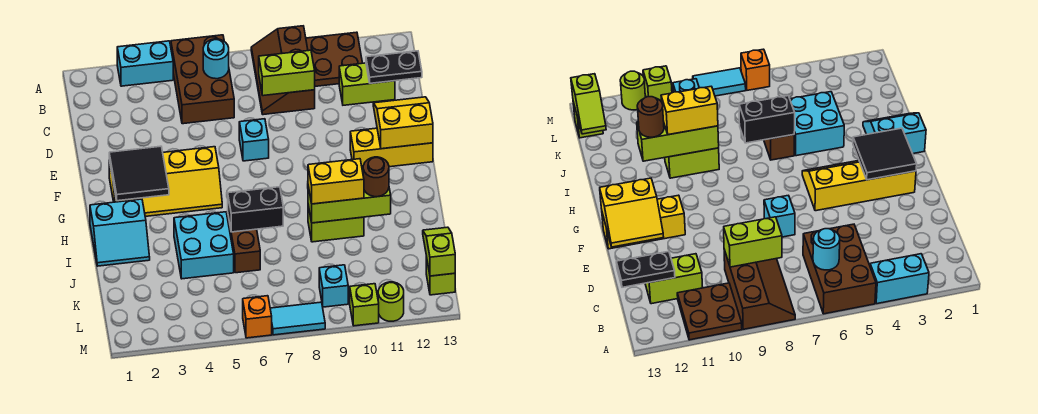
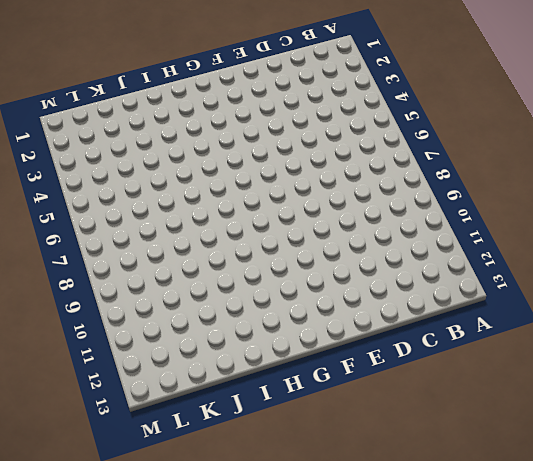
none -> cyan brick A3:A4 level 1
none -> brown brick A5:C6 level 1
none -> brown slope A8:C9 level 1 top 9

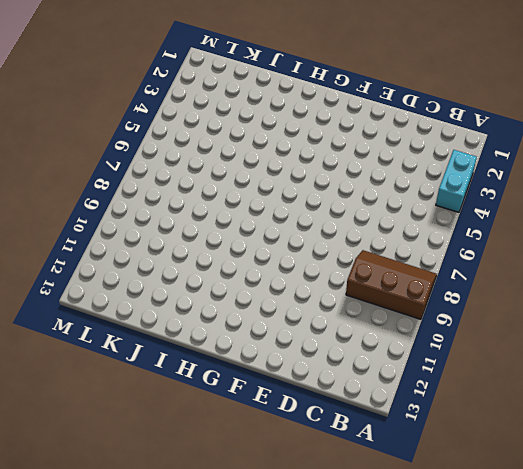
none -> brown brick A5:C6 level 1
none -> brown plate A10:B11 level 1
none -> lime brick C11:C12 level 1

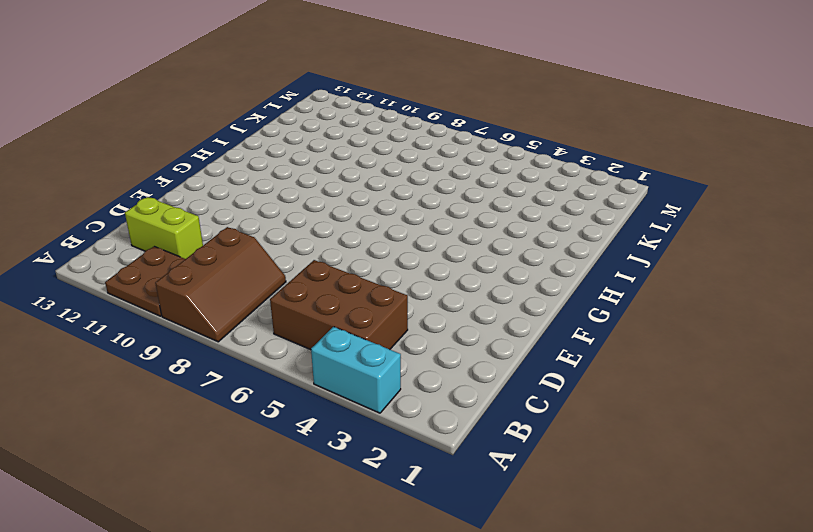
brown brick B4:C6 level 1 -> brown brick A5:C6 level 1
none -> cyan brick E7 level 1
none -> yellow slope F2:G5 level 1 top F
none -> yellow brick F11:F13 level 1

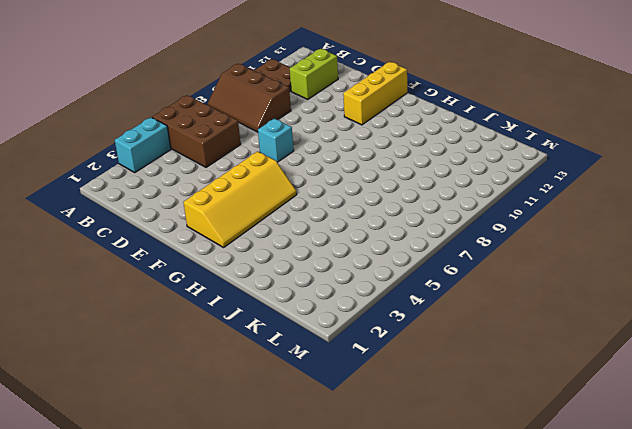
none -> cyan slope H1:I2 level 1 top H
none -> cyan brick I4:J5 level 1
none -> brown brick I6:J6 level 1

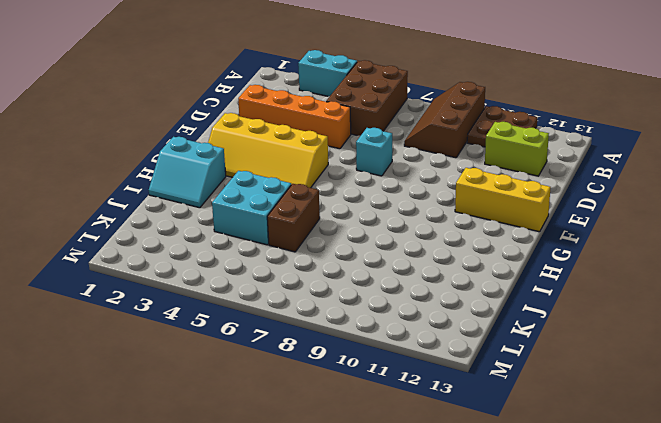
orange brick D2:D5 level 1 -> none
none -> lime brick I9:I10 level 1
none -> cyan brick L9 level 1
none -> lime brick L13 level 1

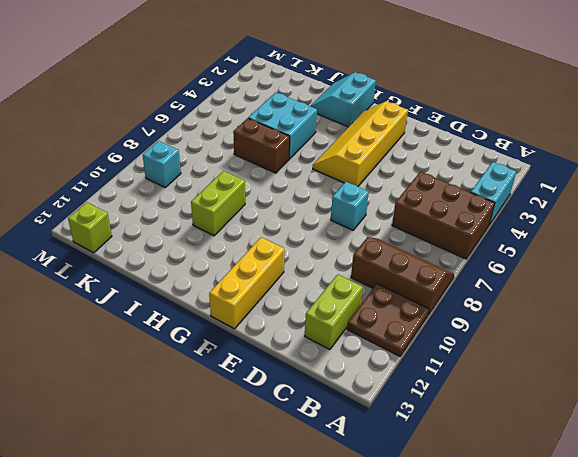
none -> orange brick M6 level 1
none -> cyan tile M7:M8 level 1
none -> lime brick M10 level 1

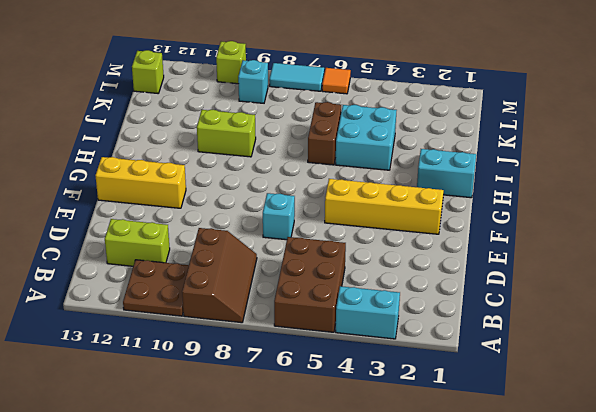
orange tile M6 level 1 -> orange brick M6 level 1
none -> lime round brick M11 level 1
none -> cyan round brick B6 level 2
none -> lime brick C8:C9 level 2

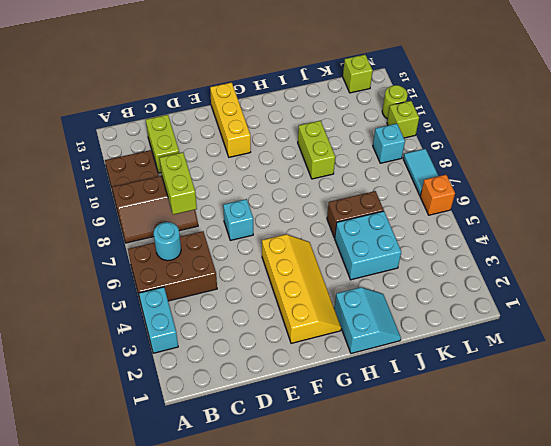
none -> black plate C12:C13 level 2
none -> yellow slope E12:F13 level 2 top F
none -> black tile F2:G3 level 2

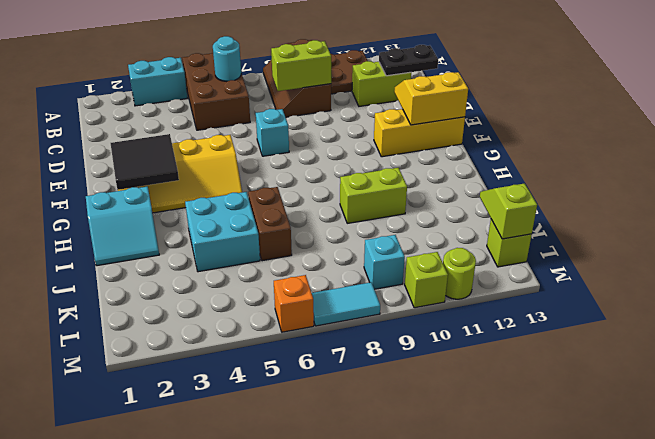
none -> black brick I6:I7 level 2
none -> lime brick I9:I11 level 2
none -> yellow brick I9:I10 level 3

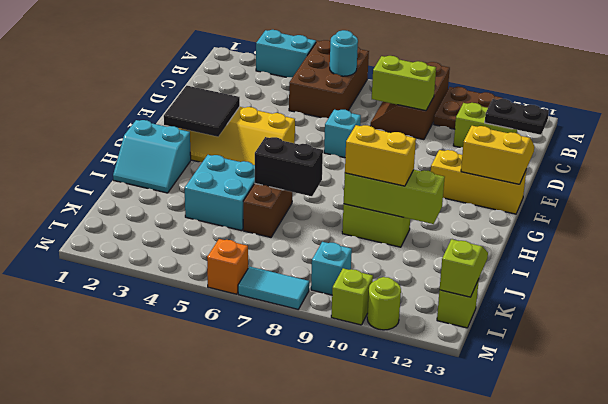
none -> brown round brick I11 level 3

